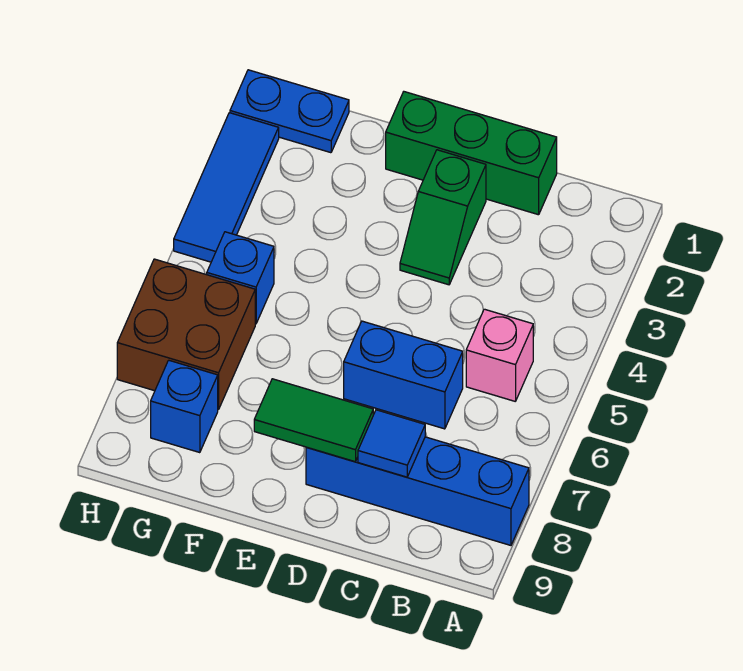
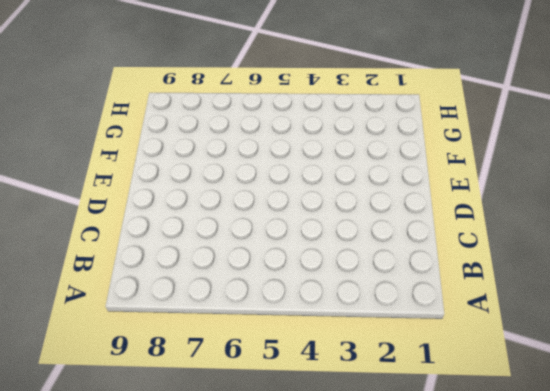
none -> blue brick A8:D8 level 1
none -> pink brick B5 level 1
none -> green brick C1:E1 level 1

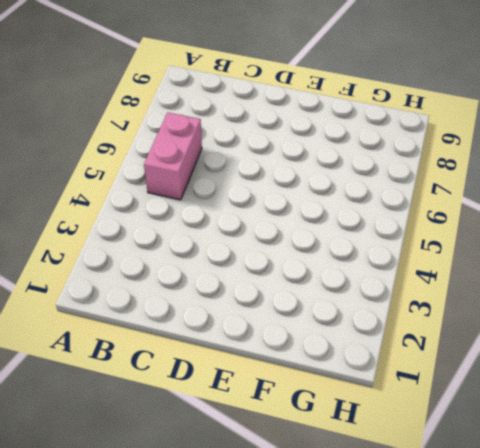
pink brick B5:B6 level 1 -> pink brick B5 level 1
none -> blue brick A8:D8 level 1
none -> green brick C1:E1 level 1
none -> blue brick C6:D6 level 1

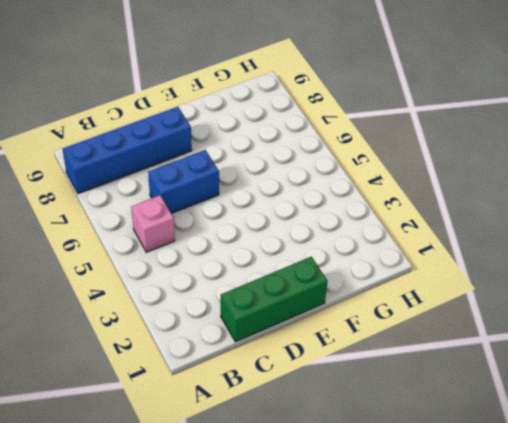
none -> green slope D2:D3 level 1 top 2
none -> blue plate G1:H1 level 1
none -> blue brick G5 level 1

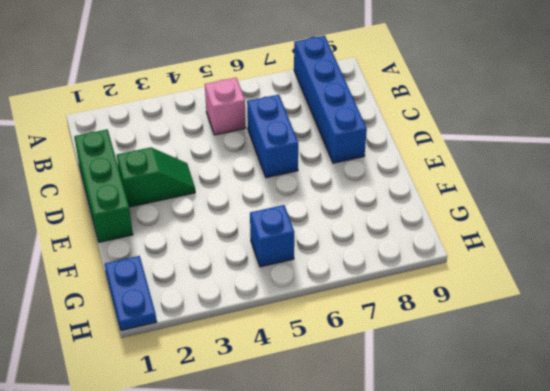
none -> brown brick G6:H7 level 1
none -> blue brick G8 level 1
none -> blue tile H2:H4 level 1

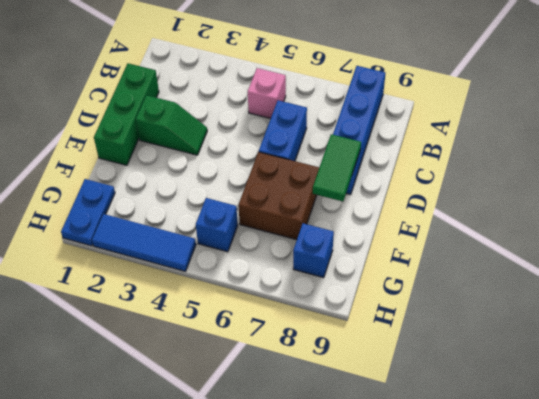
brown brick E6:F7 level 1 -> brown brick G6:H7 level 1
none -> blue tile C8 level 2

